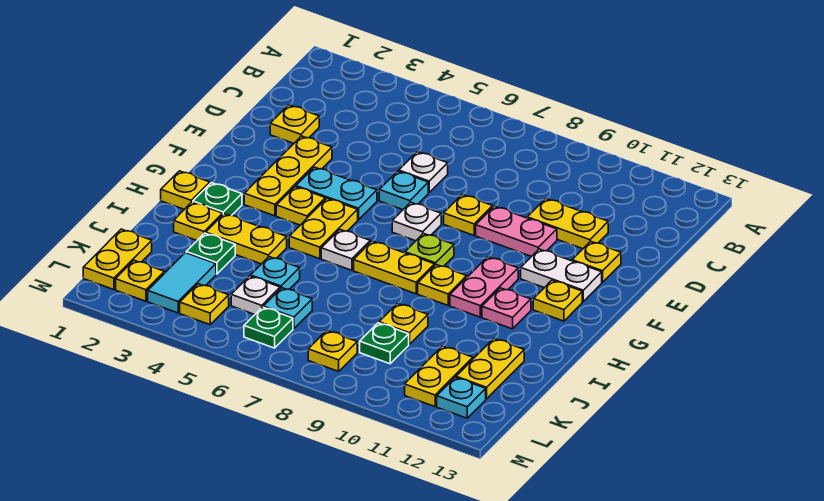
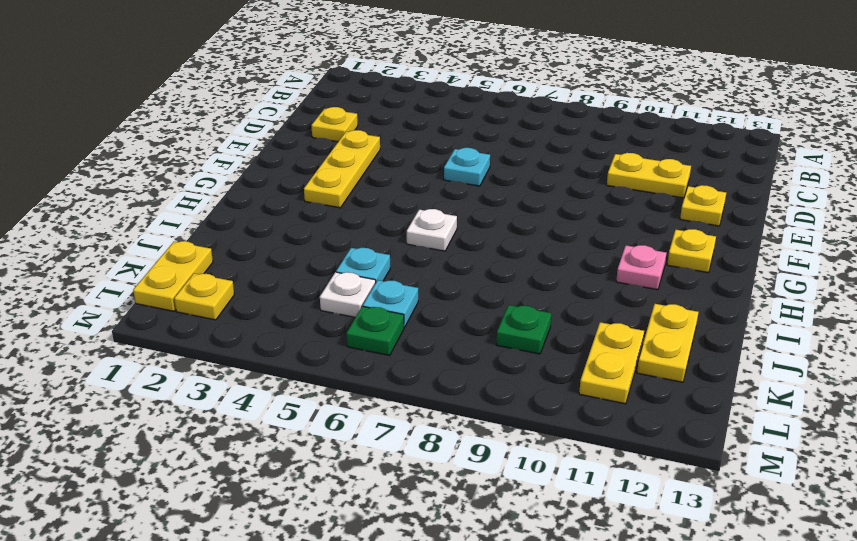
none -> white plate D6 level 1
none -> yellow plate E8 level 1
none -> pink plate E9:E10 level 1
none -> cyan plate F4:F5 level 1

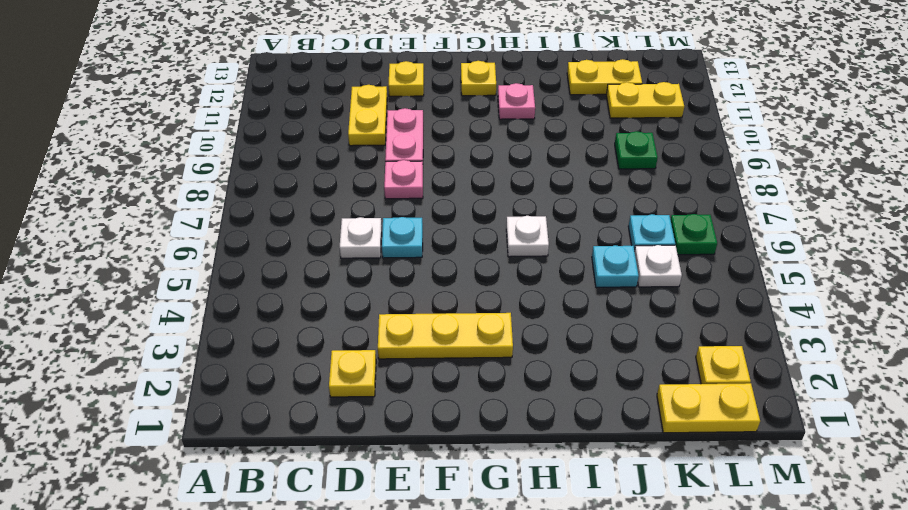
pink plate E8 level 1 -> yellow plate E8 level 1
none -> cyan plate F4:F5 level 1
none -> white plate F7 level 1
none -> white plate F11:F12 level 1
none -> yellow plate G4 level 1

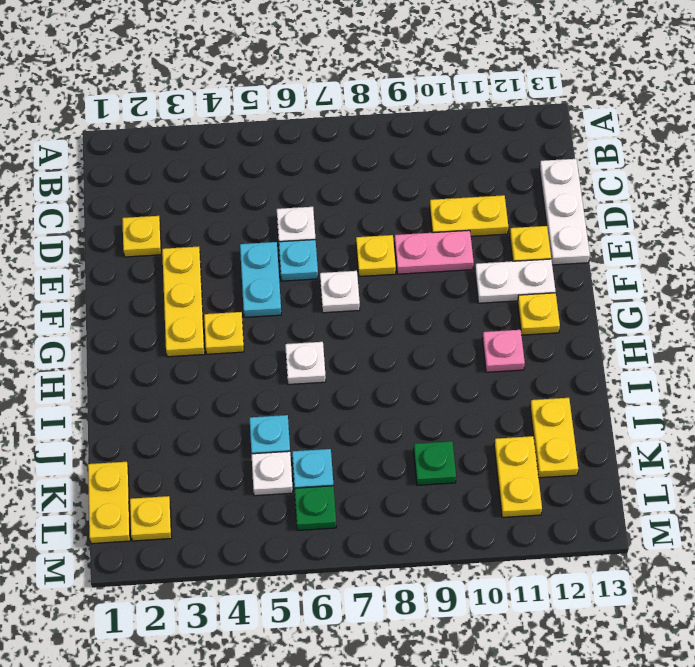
white plate C13:E13 level 1 -> none
cyan plate E5:F5 level 1 -> cyan plate F4:F5 level 1
none -> yellow plate G5:H5 level 1
none -> lime plate G8 level 1
none -> pink plate G10:H10 level 1
none -> yellow plate H1 level 1

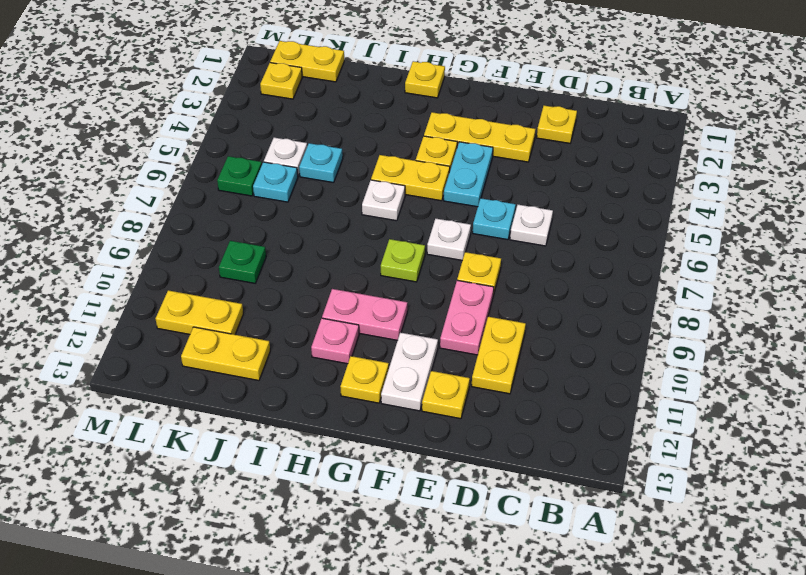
none -> green plate H2 level 1
none -> yellow plate H7:H8 level 1
none -> yellow plate H9 level 1
none -> yellow plate I2 level 1

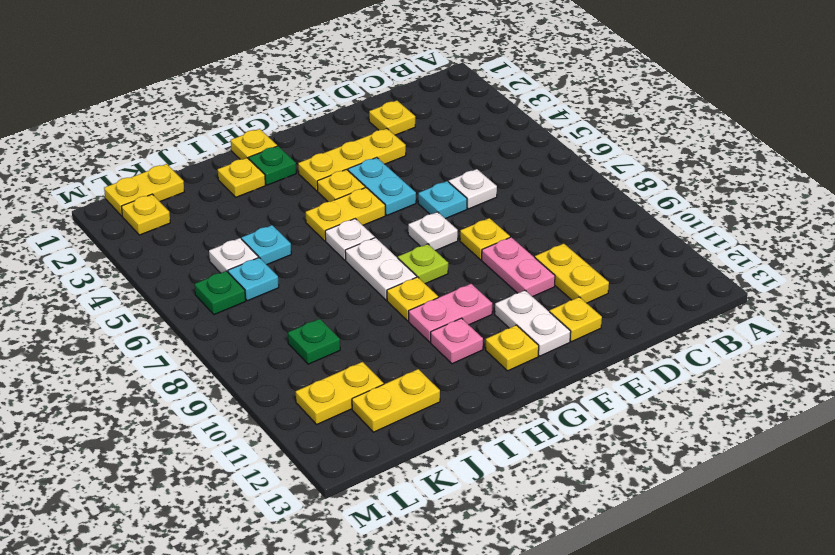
white plate H7:H8 level 1 -> yellow plate H7:H8 level 1
none -> yellow plate I3:I4 level 1
none -> green plate J3 level 1
none -> yellow plate J9 level 1
none -> cyan tile K3:L3 level 1

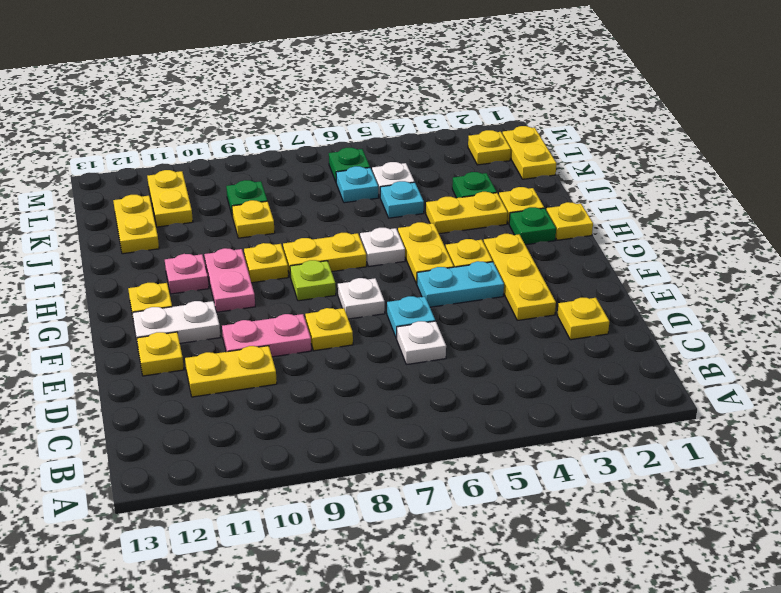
none -> cyan tile K3:L3 level 1
none -> yellow plate L4 level 1
none -> yellow plate L8 level 1
none -> cyan plate L12 level 1

